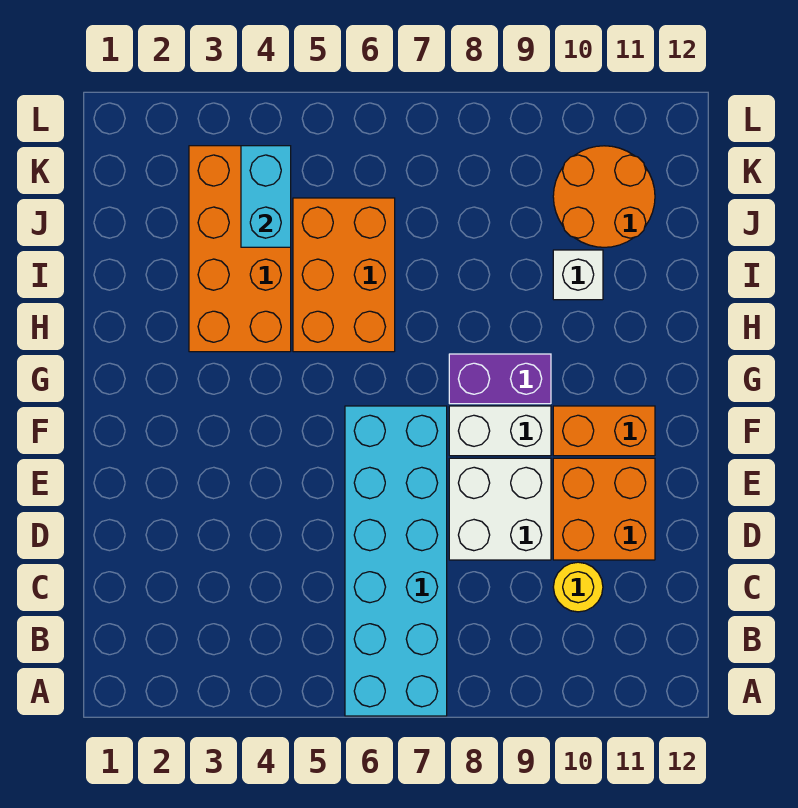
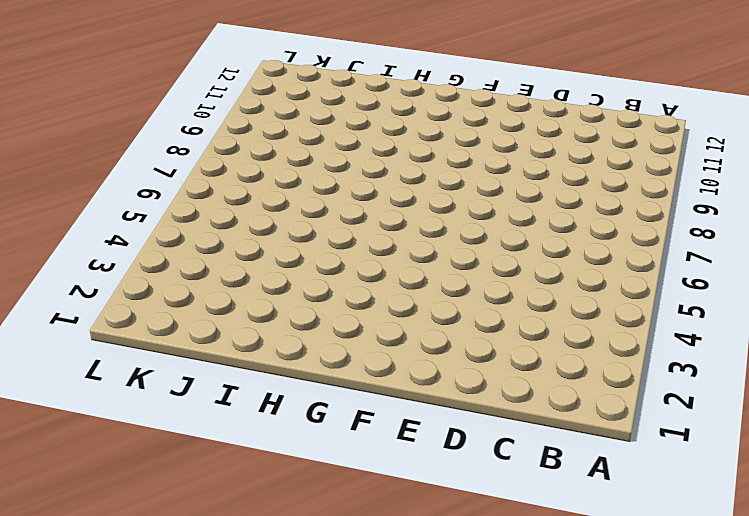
none -> cyan brick A6:F7 level 1
none -> yellow round brick C10 level 1
none -> white brick D8:E9 level 1

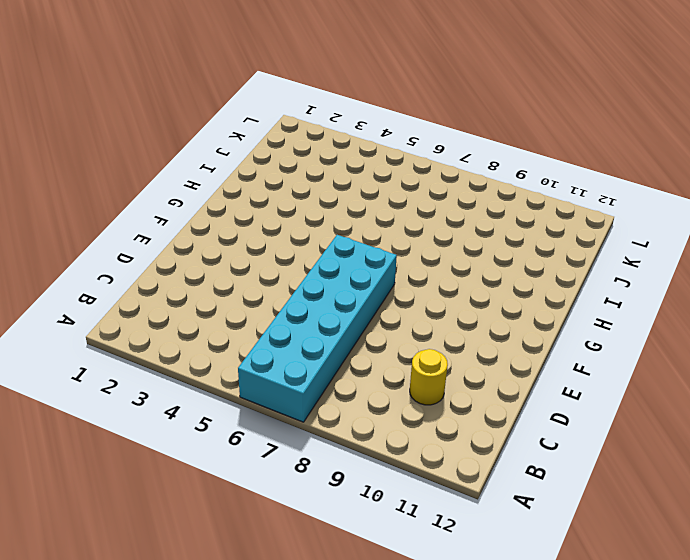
none -> white brick D8:E9 level 1
none -> orange brick D10:E11 level 1
none -> white brick F8:F9 level 1

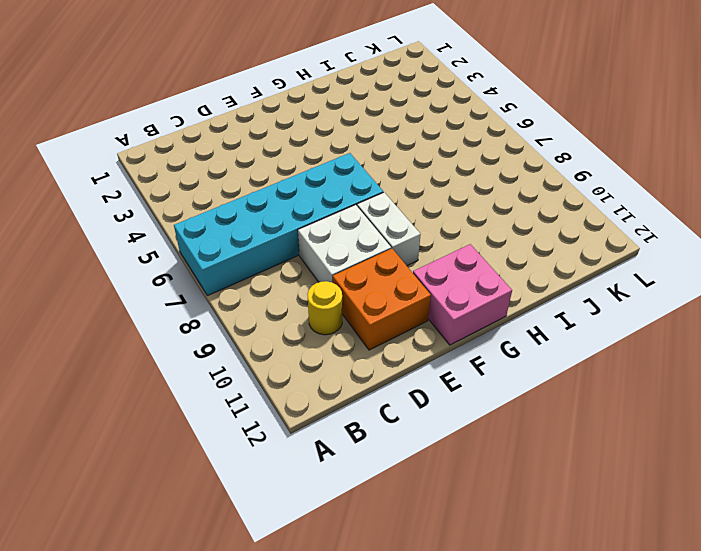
pink brick F11:G12 level 1 -> orange brick F10:F11 level 1
none -> purple brick G8:G9 level 1
none -> orange brick H3:K4 level 1
none -> orange brick H5:J6 level 1

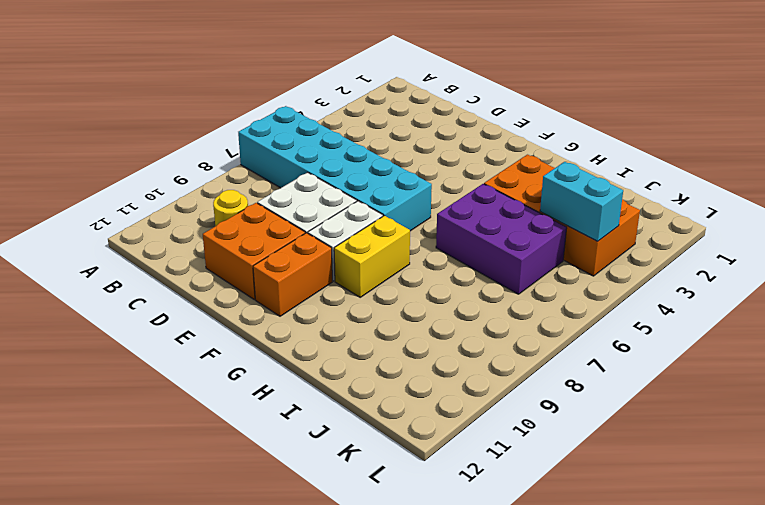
yellow brick G8:G9 level 1 -> purple brick G8:G9 level 1
purple brick H5:J6 level 1 -> orange brick H5:J6 level 1
none -> white brick I10 level 1
none -> orange round brick J10:K11 level 1

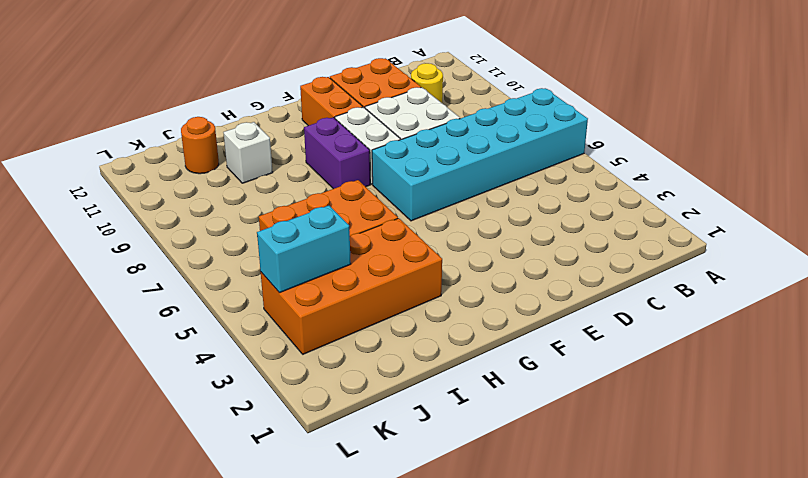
orange round brick J11 level 1 -> orange round brick J10:K11 level 1

